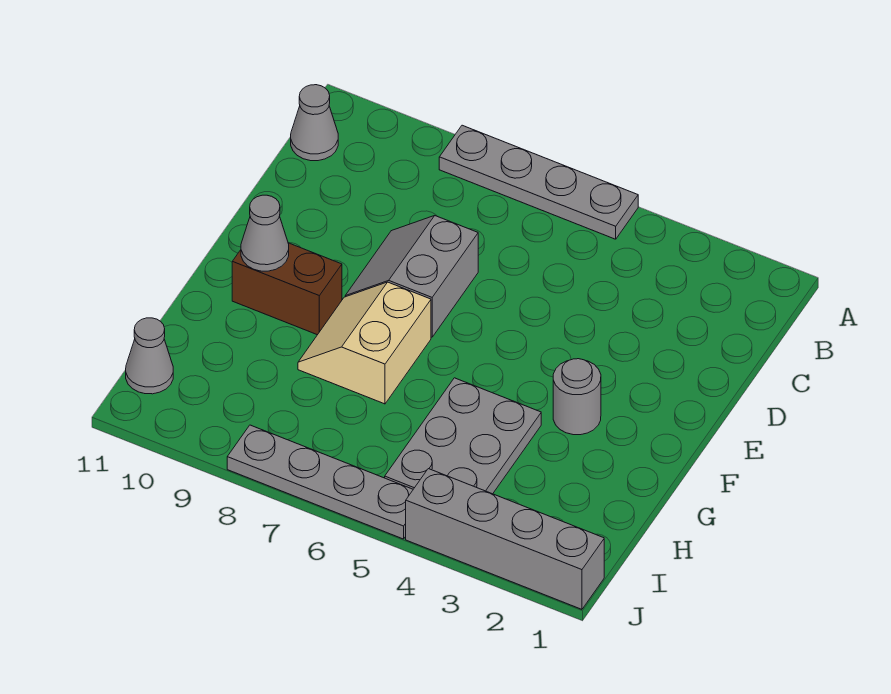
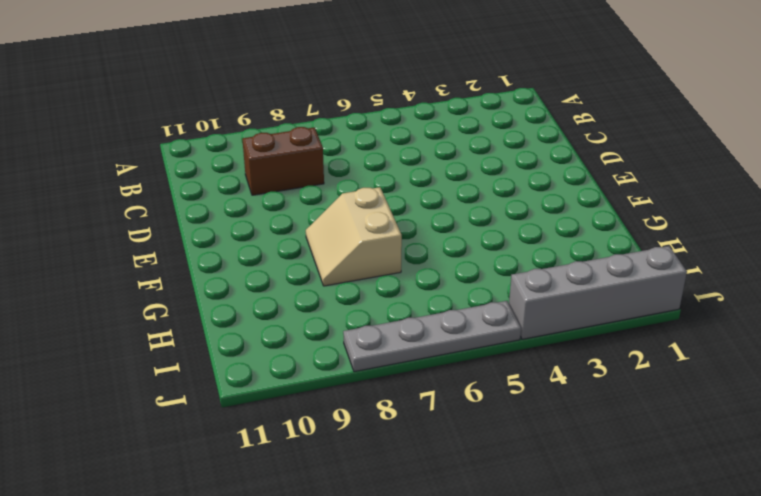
brown brick C8:C9 level 1 -> brown brick F9:F10 level 1
none -> grey plate A5:A8 level 1
none -> grey cone B11 level 1

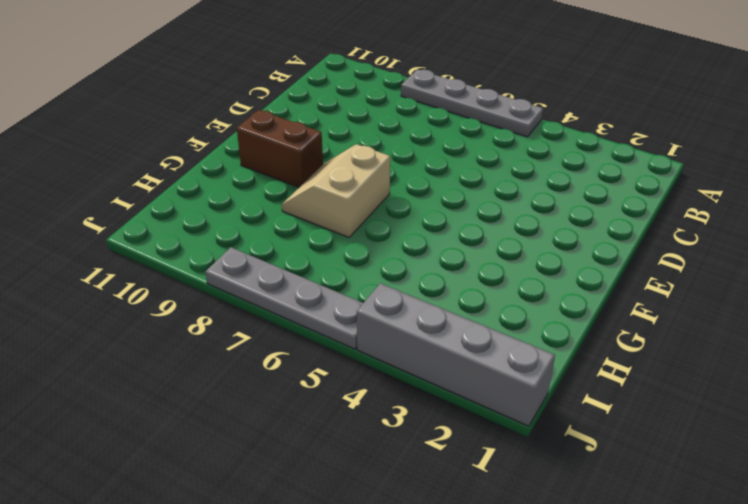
none -> grey cone B11 level 1
none -> grey slope D7:E8 level 1 top 7

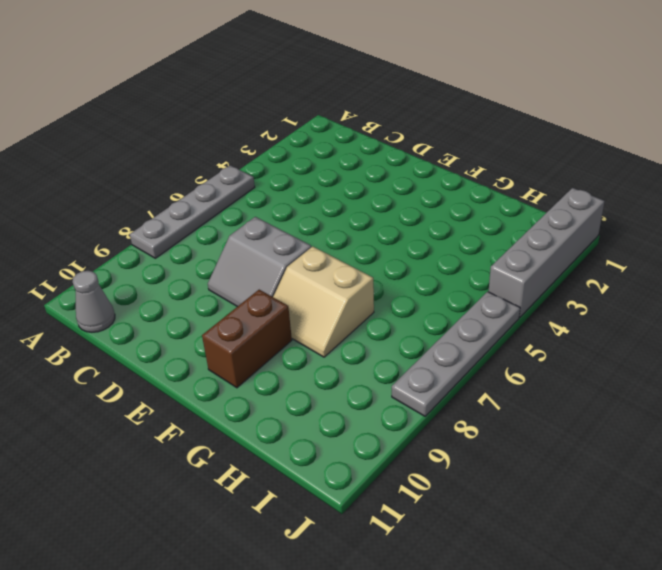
none -> grey round brick F3 level 1
none -> grey plate G4:I5 level 1

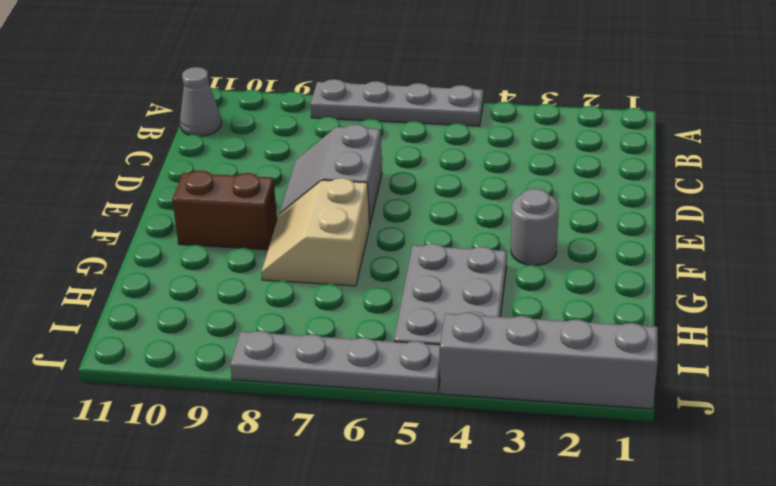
none -> grey cone I11 level 1
none -> grey cone F10 level 2

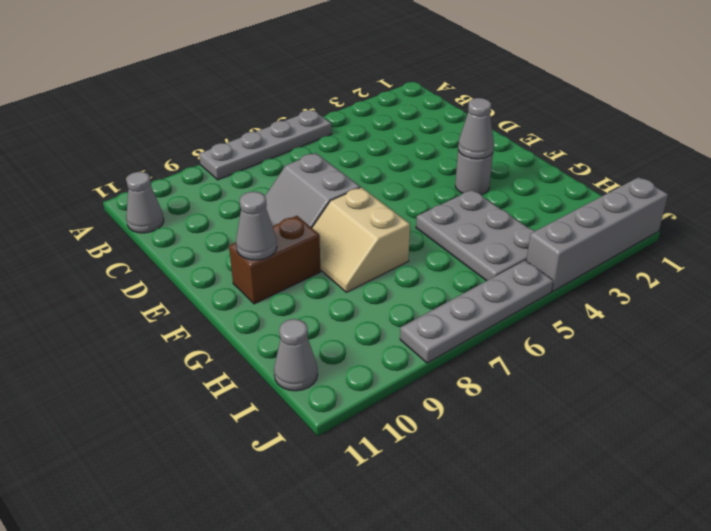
grey cone F3 level 2 -> none

